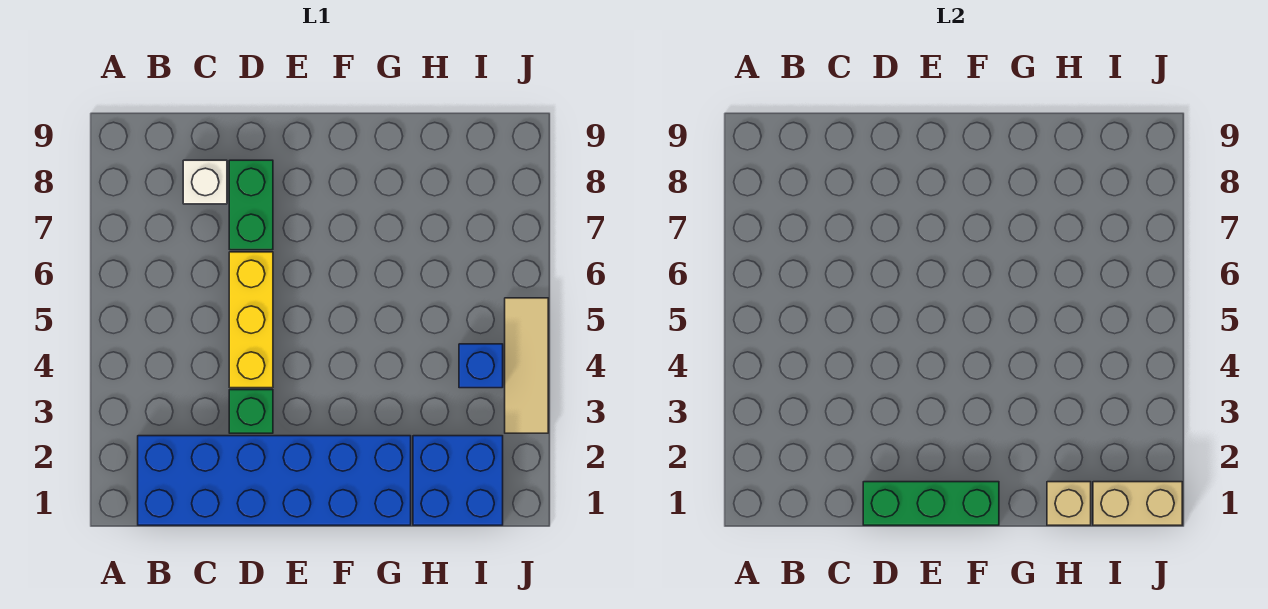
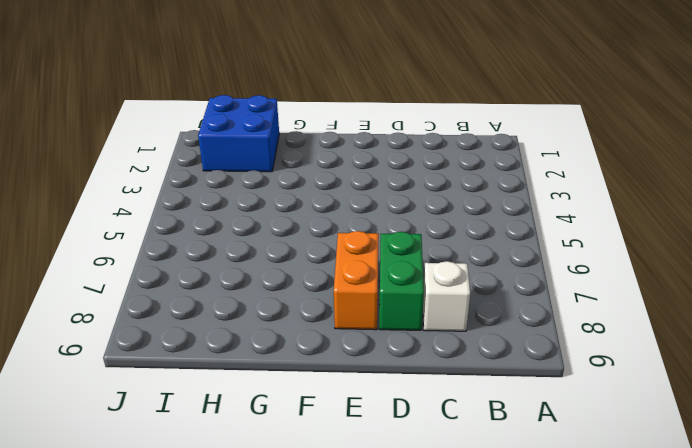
orange brick E7:E8 level 1 -> none
none -> blue brick B1:G2 level 1
none -> green brick D3 level 1

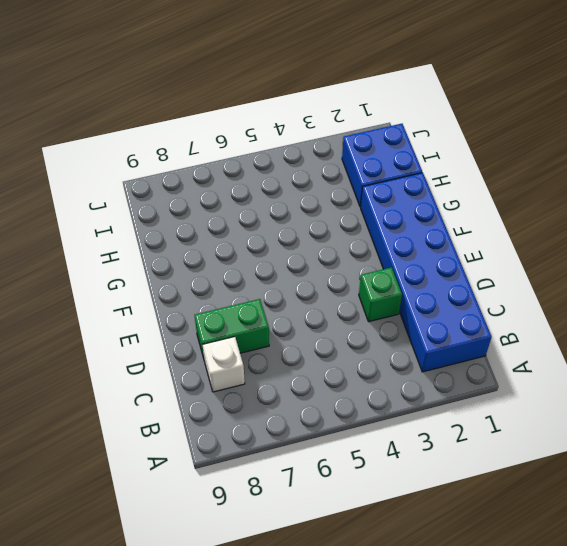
none -> yellow brick D4:D6 level 1
none -> blue brick I4 level 1

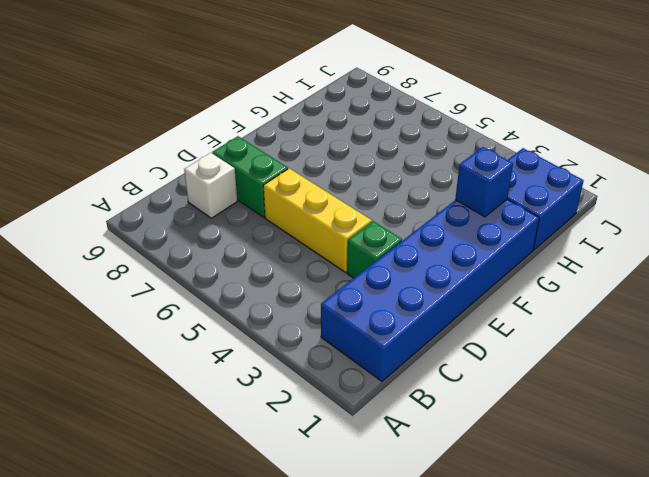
blue brick G2 level 2 -> blue brick I4 level 1
none -> tan tile J3:J5 level 1
none -> green brick D1:F1 level 2

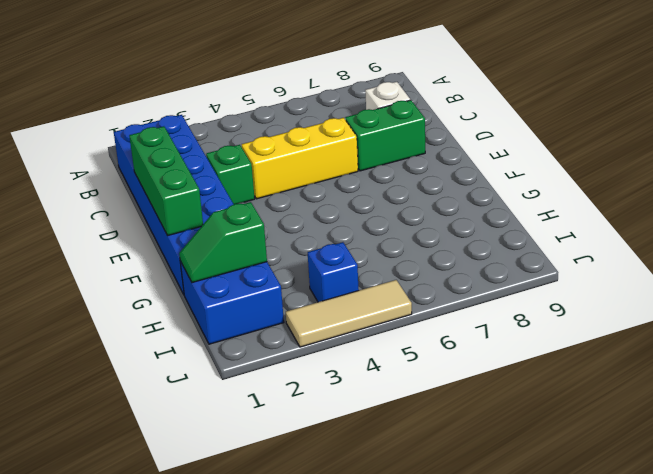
green slope H1:H2 level 2 top 2 -> tan brick H1 level 2
none -> tan brick I1:J1 level 2

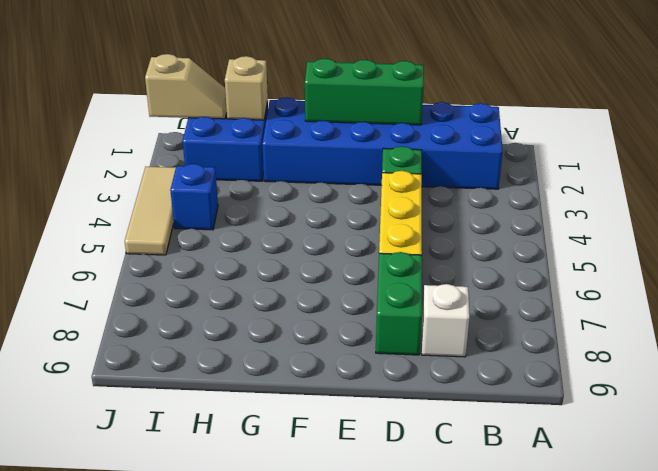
tan slope I1:J1 level 2 top J -> tan brick I1:J1 level 2

